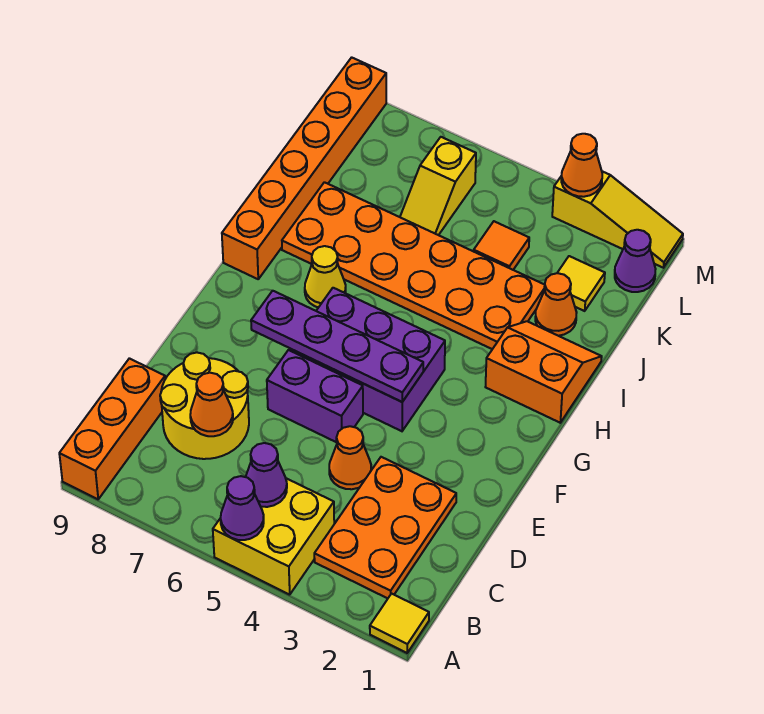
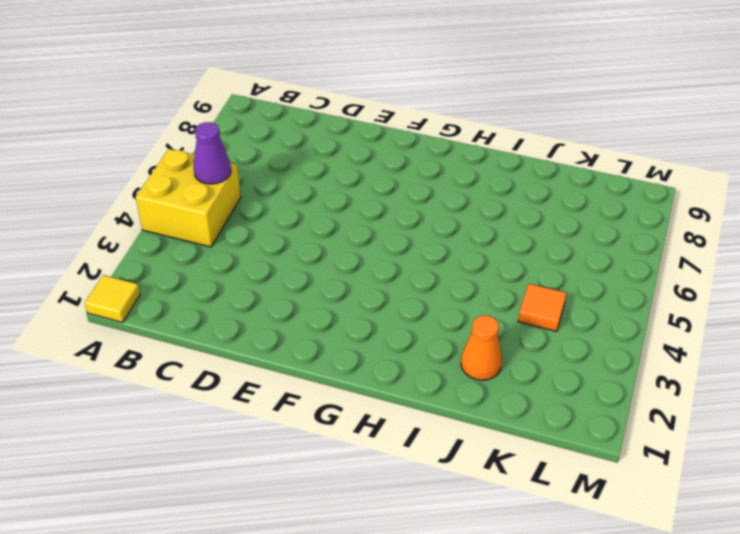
none -> orange brick A9:C9 level 1
none -> orange plate B2:D3 level 1
none -> yellow round brick C7:D8 level 1

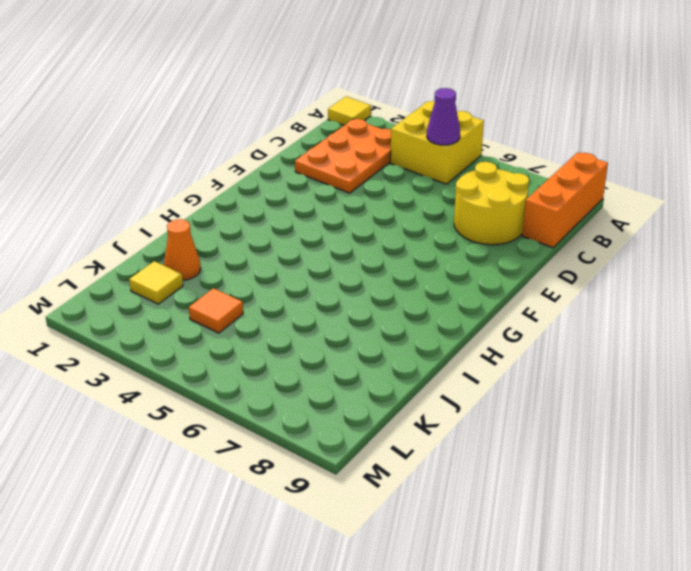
none -> orange cone D4 level 1
none -> purple brick E5:E6 level 1
none -> purple brick F4:G6 level 1

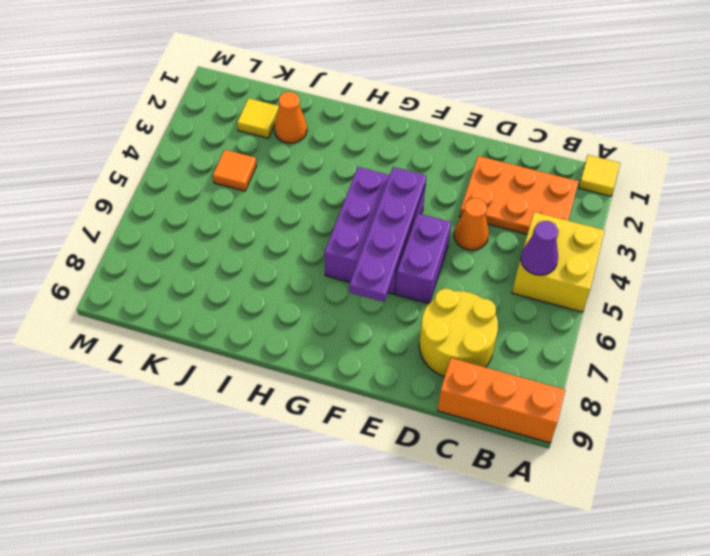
none -> orange slope H1:I2 level 1 top H
none -> yellow cone H7 level 1
none -> orange brick H9:M9 level 1

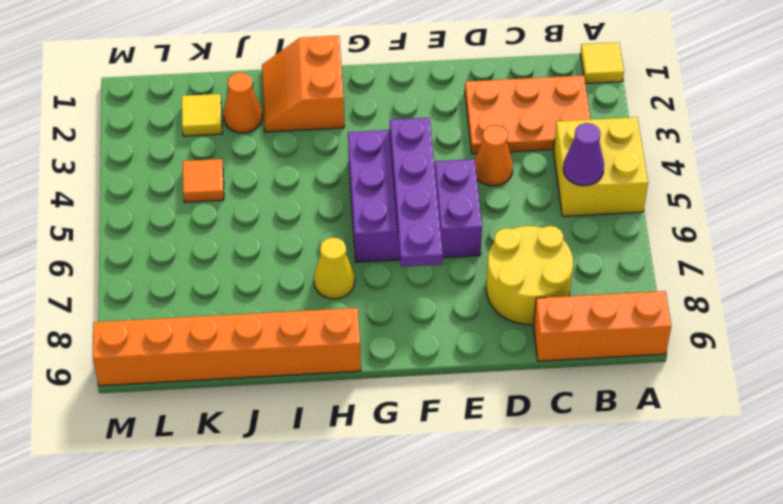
none -> orange plate I3:J8 level 1
none -> yellow slope K6:L6 level 1 top L
none -> purple cone L1 level 1

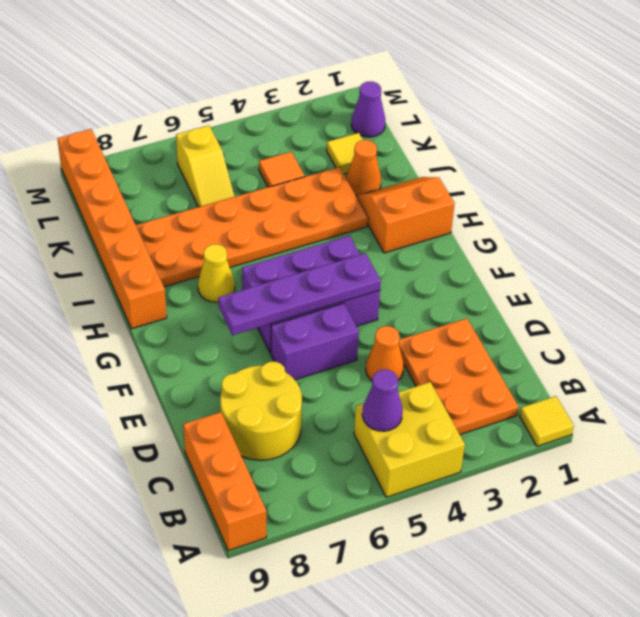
none -> yellow slope M1:M3 level 1 top 3
none -> purple cone A5 level 2
none -> orange cone C7 level 2

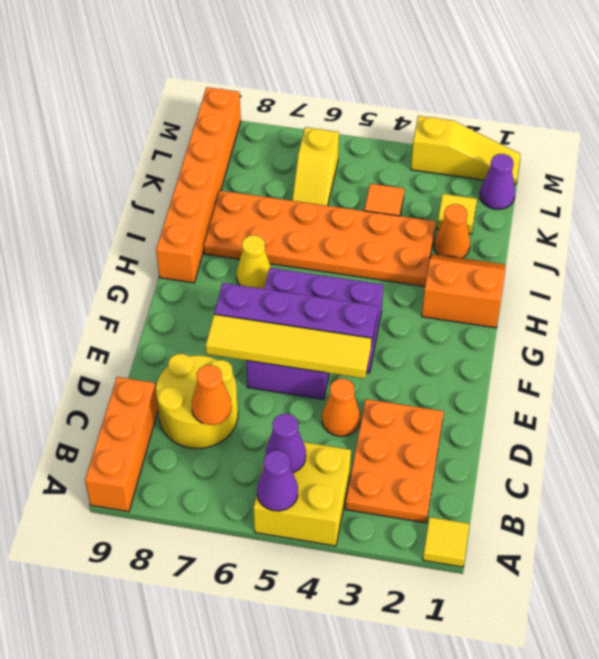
yellow tile E4:E7 level 2 -> none
none -> orange cone M3 level 2

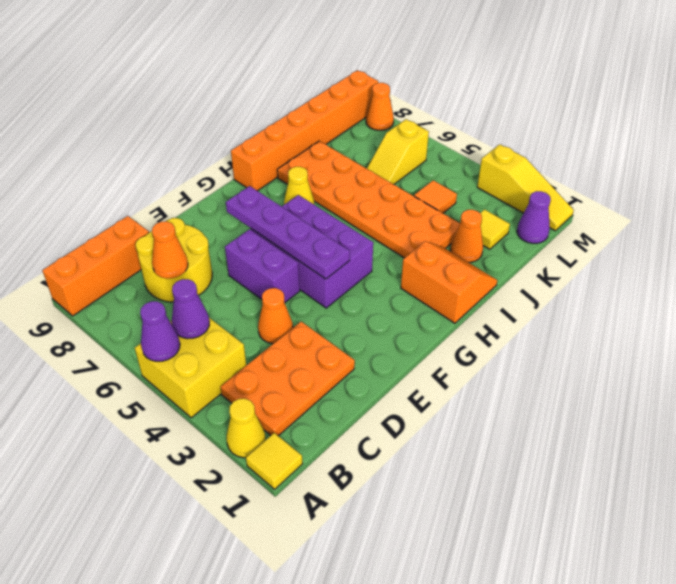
yellow cone A2 level 1 -> none
orange cone M8 level 1 -> orange cone M3 level 2

